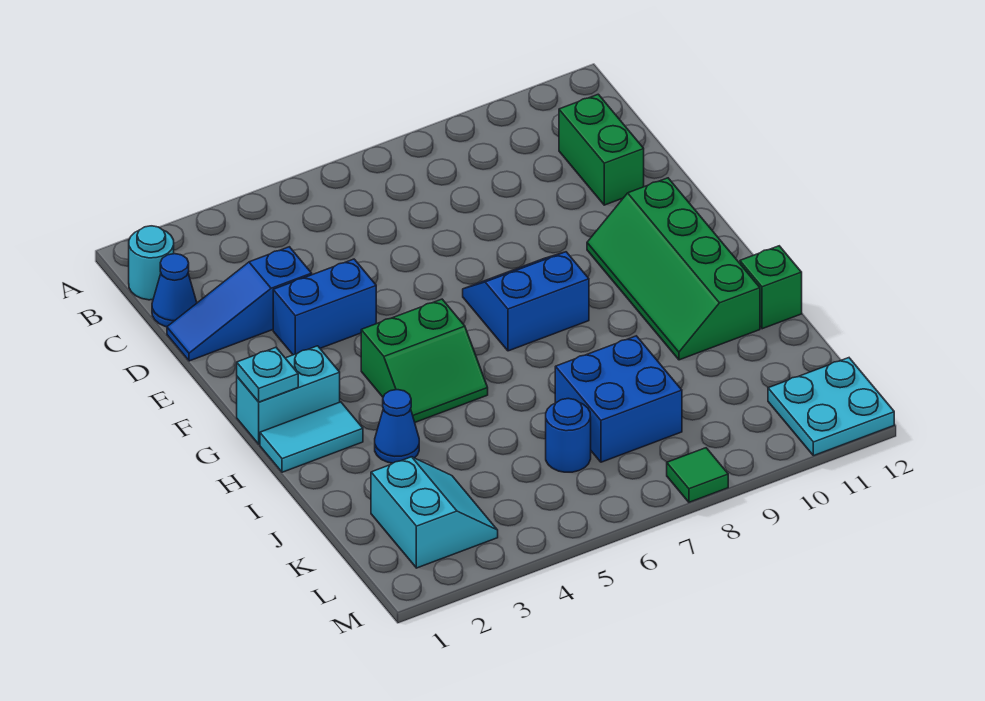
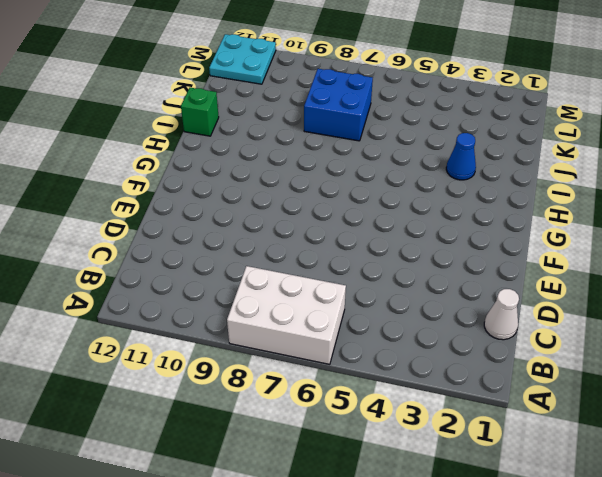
white brick A6:B8 level 1 -> none
white cone C1 level 1 -> blue cone C1 level 1
none -> cyan round brick B1 level 1
none -> green brick C11:D11 level 1
none -> blue slope D1:D3 level 1 top 3

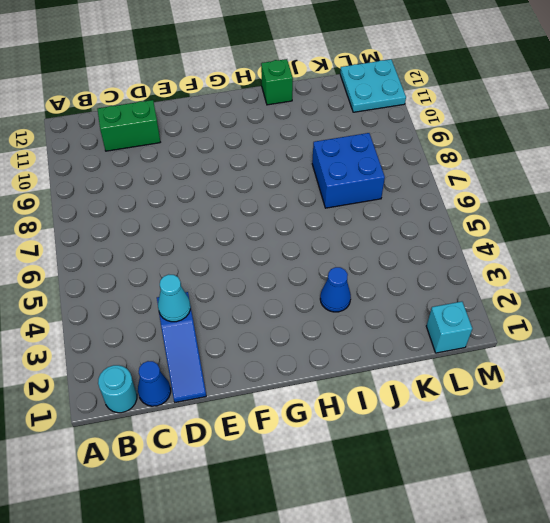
cyan cone D3 level 2 -> none
cyan brick L1 level 1 -> none
none -> blue brick E3:E4 level 1
none -> blue slope F7:G8 level 1 top G
none -> green slope F10:I11 level 1 top 11

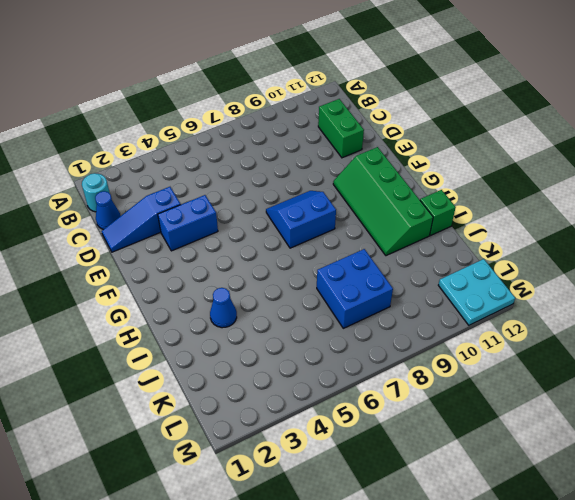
none -> cyan brick G1:G2 level 1
none -> green slope G4:H5 level 1 top G
none -> cyan tile H1:H2 level 1

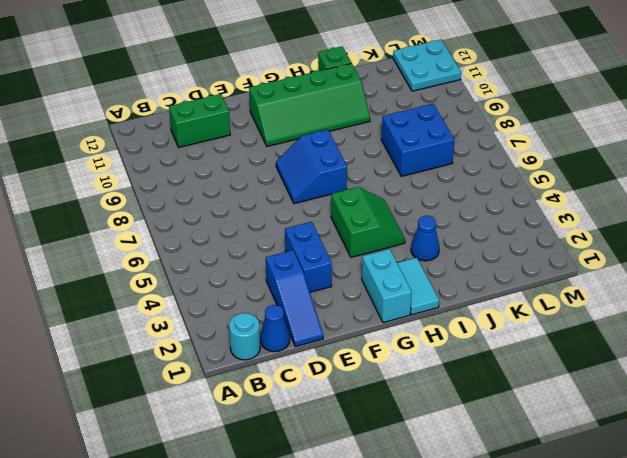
none -> cyan slope K2:L3 level 1 top 2
none -> blue round brick K6 level 1
none -> green tile M8 level 1

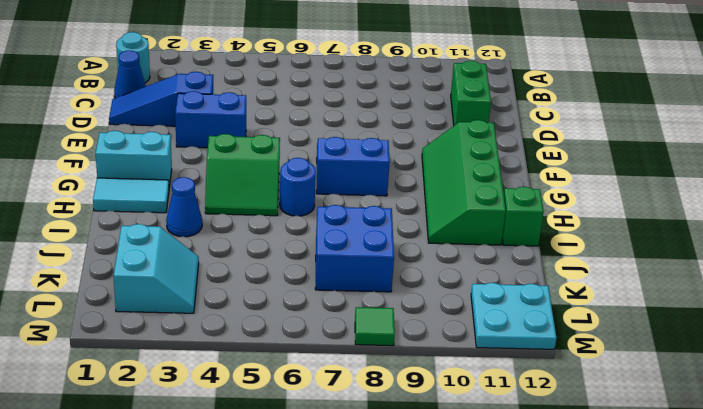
blue round brick H6 level 1 -> blue round brick K6 level 1
none -> cyan plate G1 level 2

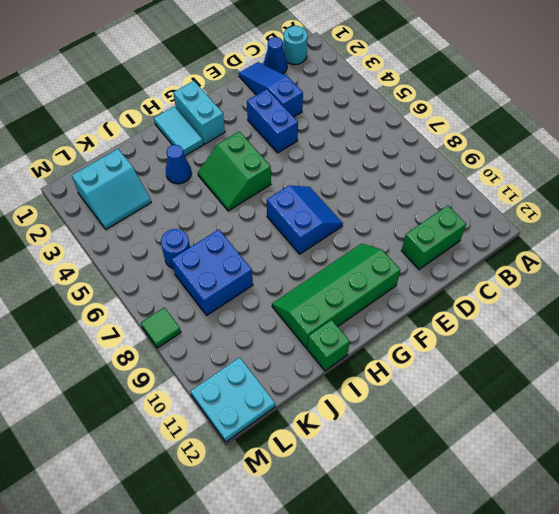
none -> cyan plate G1 level 2

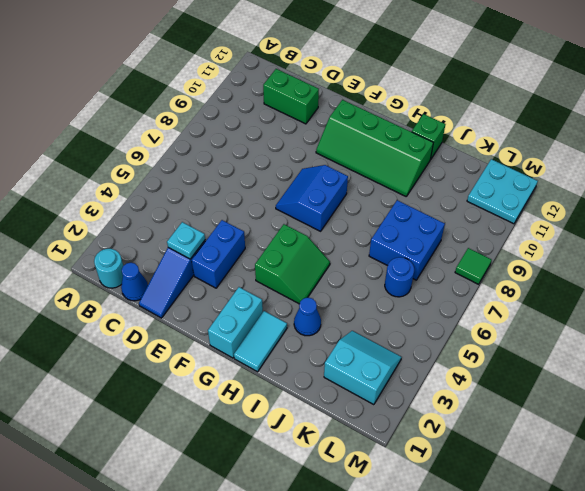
cyan plate D3 level 2 -> cyan plate G1 level 2

